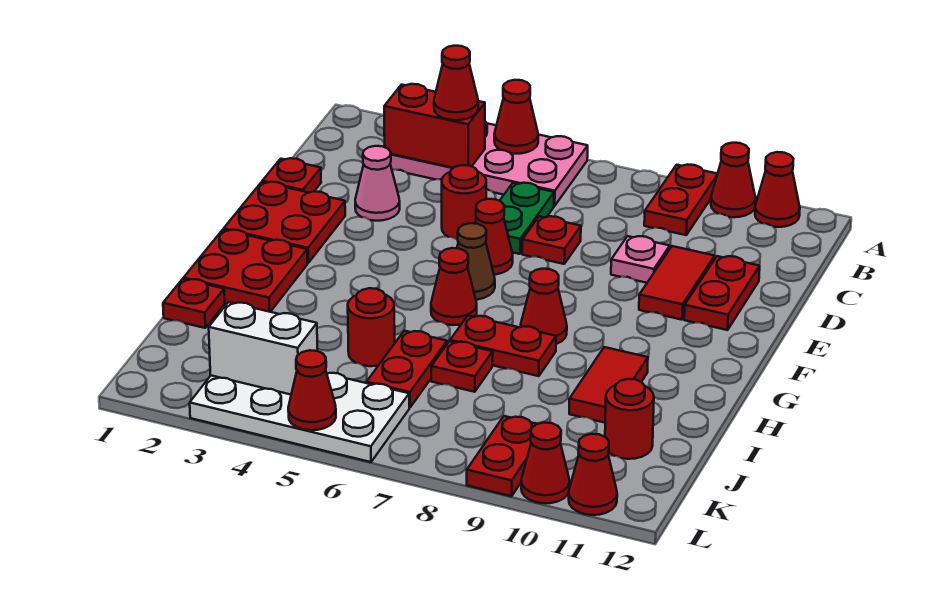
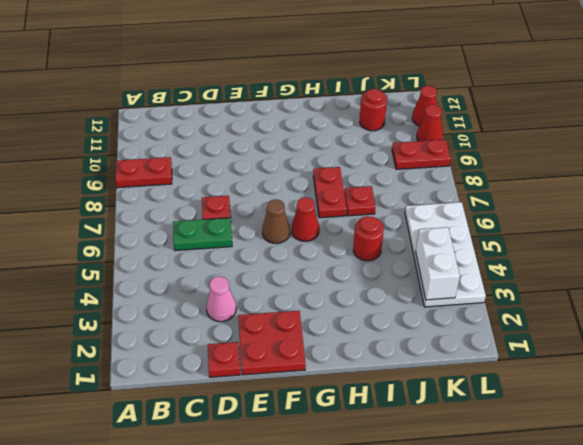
none -> pink plate A3:B6 level 1
none -> red cone A10 level 1
none -> red cone A11 level 1
none -> red round brick D5 level 1

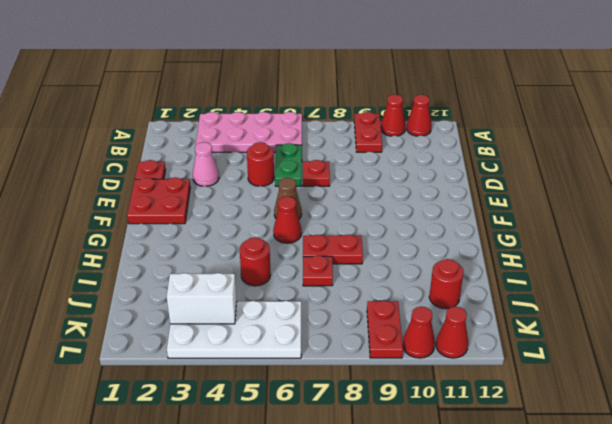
none -> pink plate D9 level 1
none -> red tile D10:E10 level 1
none -> red plate D11:E11 level 1
none -> red cone E6 level 1

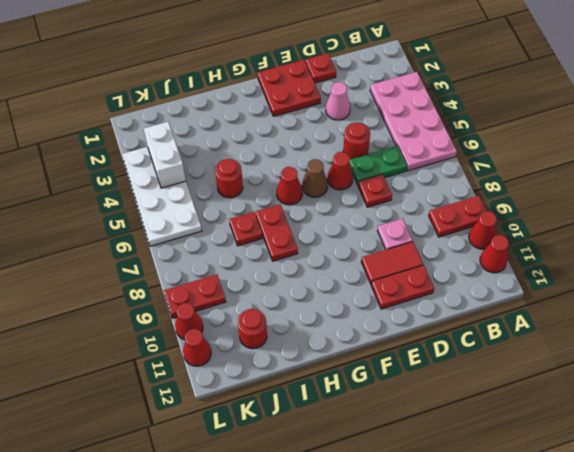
none -> red plate G1:H2 level 1
none -> red cone G8 level 1
none -> red tile H10:I10 level 1
none -> red plate I1 level 1

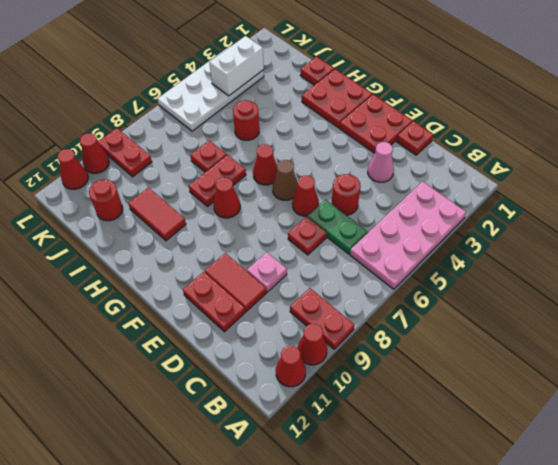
none -> red plate I6:J6 level 1
none -> red cone A5 level 2
none -> red brick B3:B4 level 2
none -> red cone L5 level 2

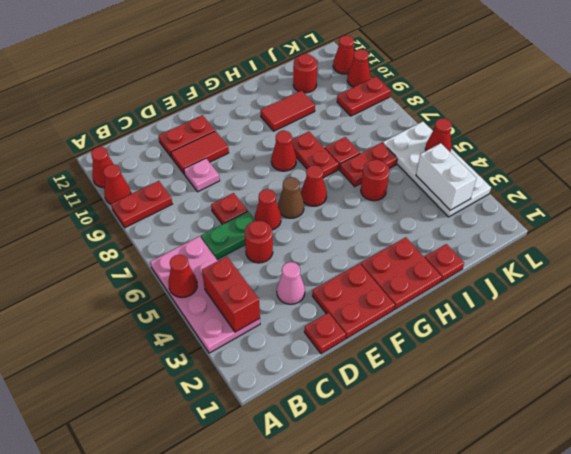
none -> red cone B4 level 3

